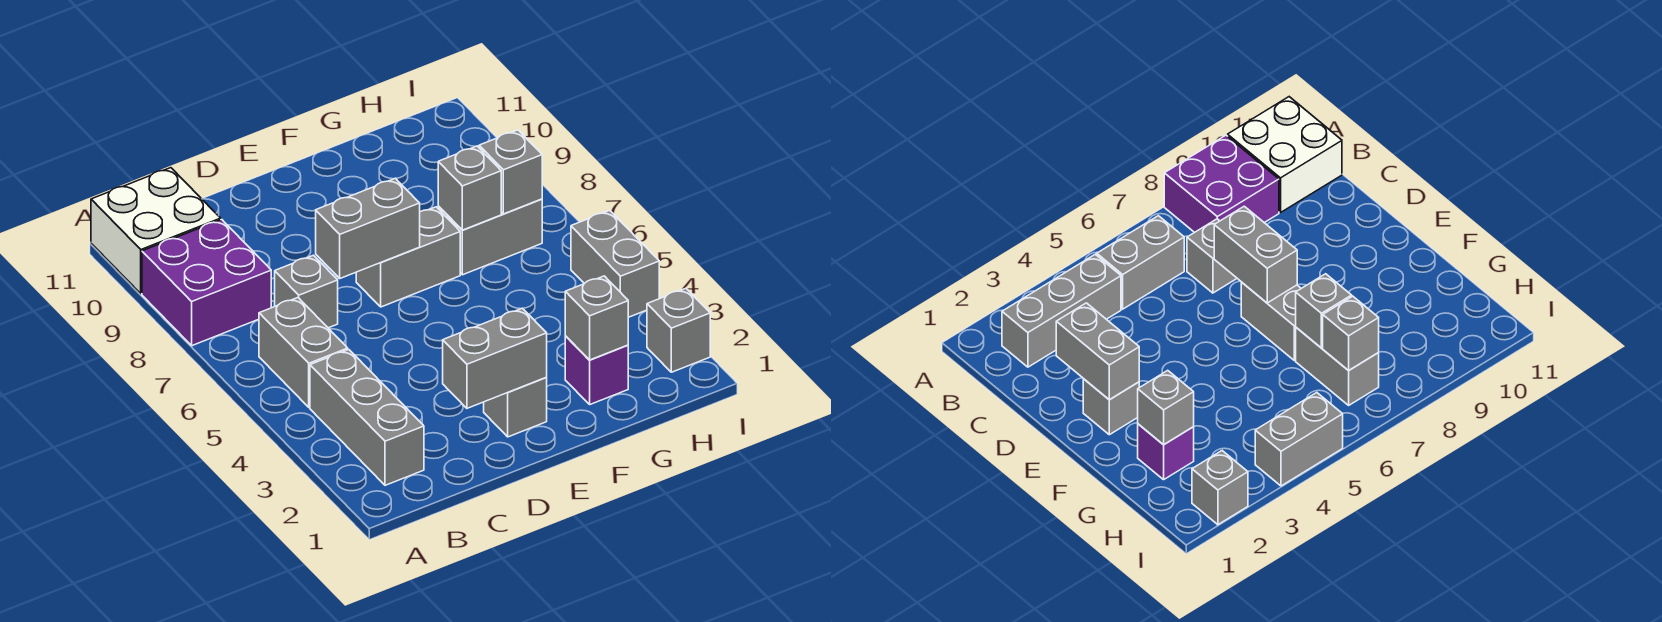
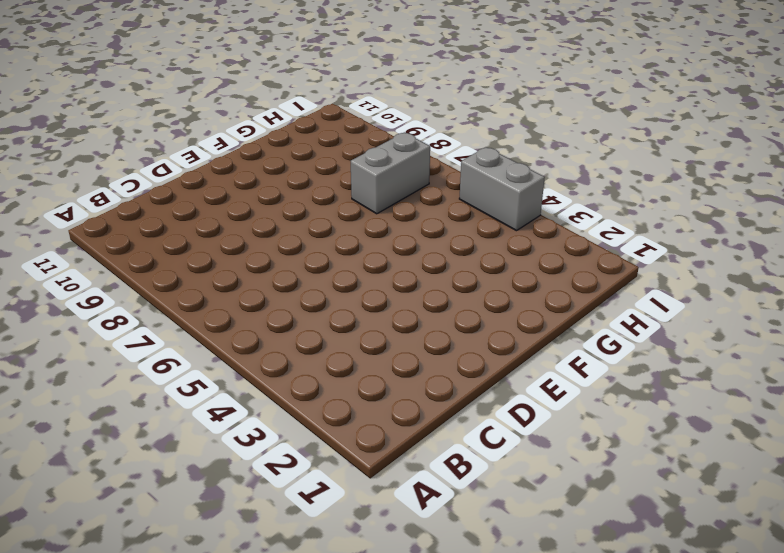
none -> purple brick A8:B9 level 1
none -> white brick A10:B11 level 1
none -> grey brick B2:B4 level 1

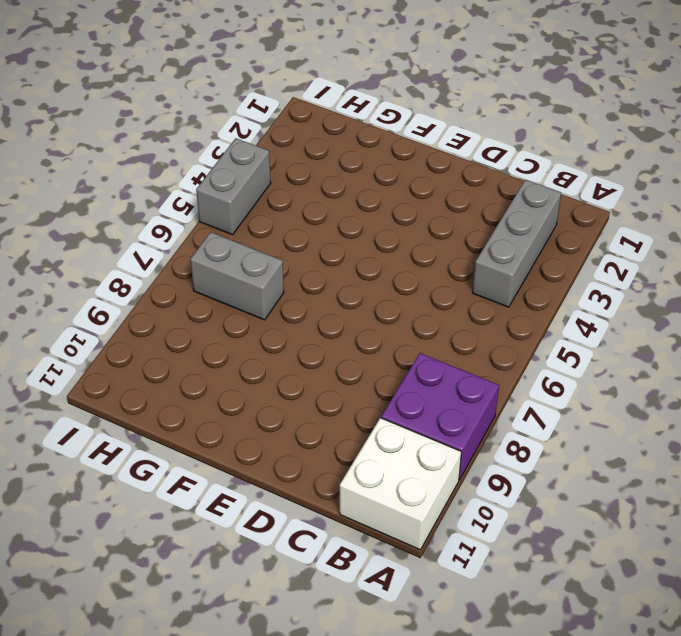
none -> grey brick B5:B6 level 1
none -> grey brick C7 level 1
none -> grey brick E2 level 1

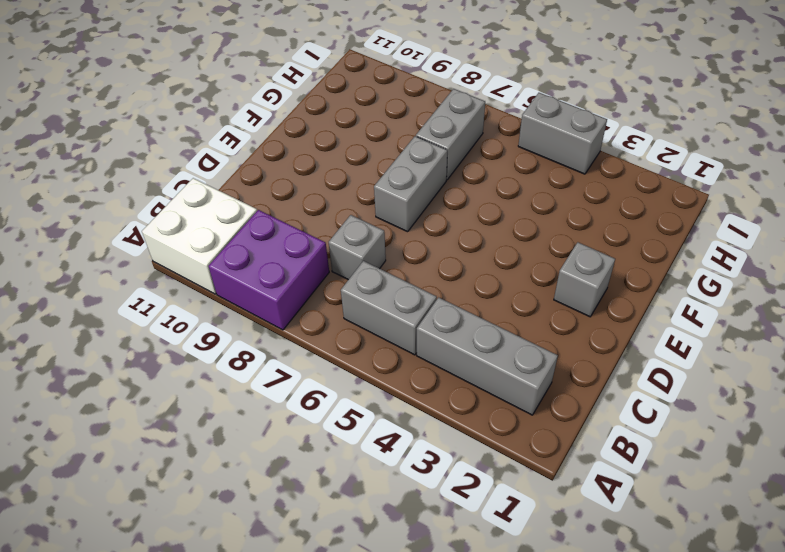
none -> purple brick G2 level 1
none -> grey brick I2 level 1
none -> grey brick D2:E2 level 2

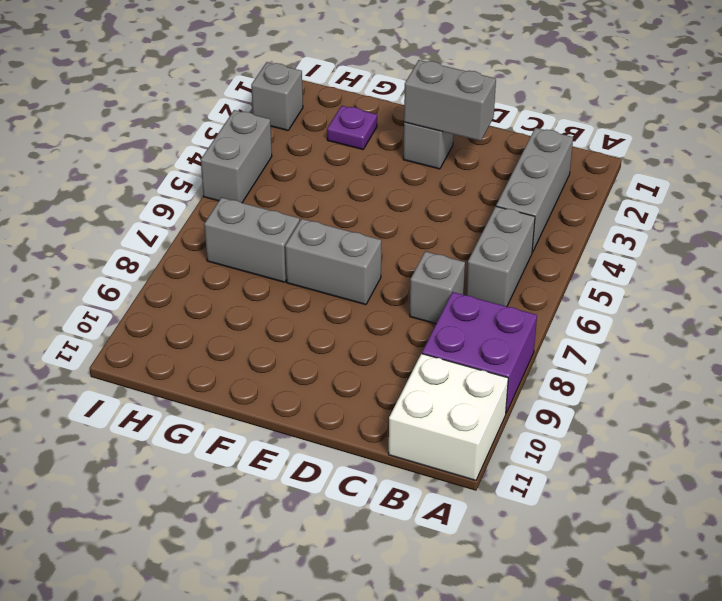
purple plate G2 level 1 -> purple brick G2 level 1
none -> grey brick D7:E7 level 2
none -> grey brick G2 level 2
none -> grey brick G7 level 2

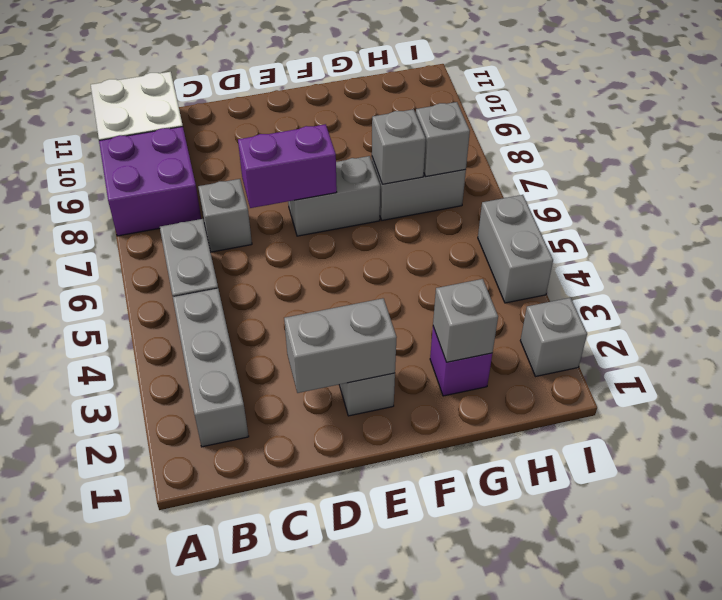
purple brick D7:E7 level 2 -> grey brick D7:E7 level 2

